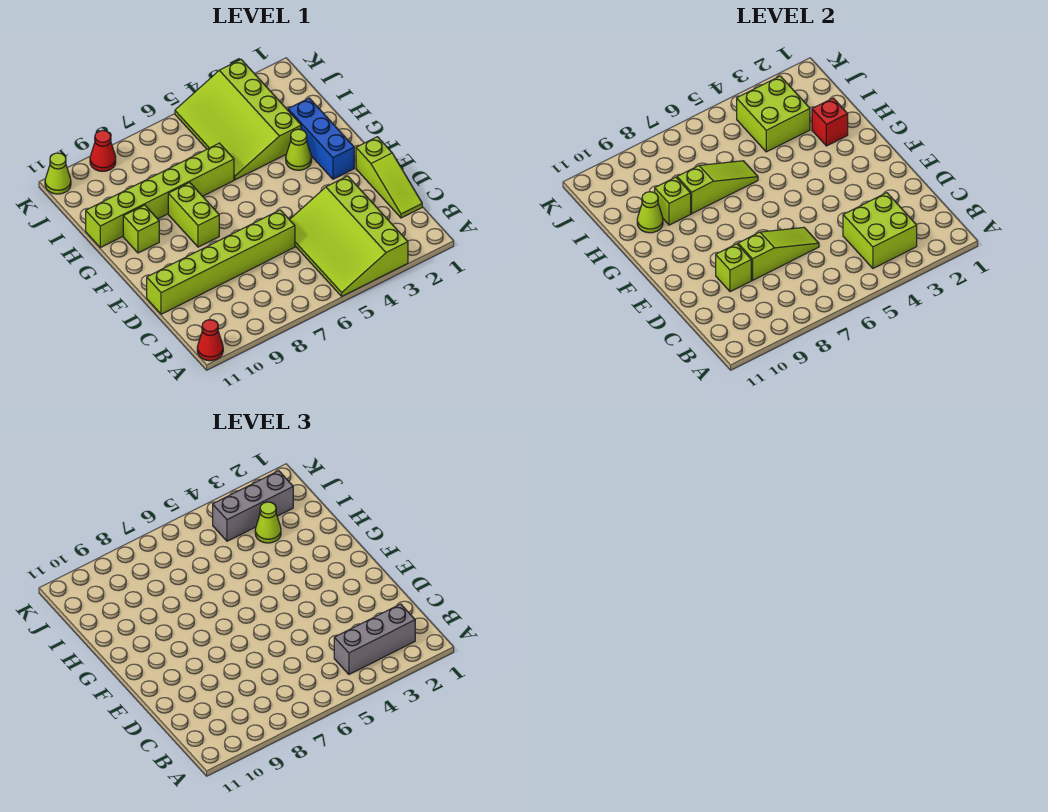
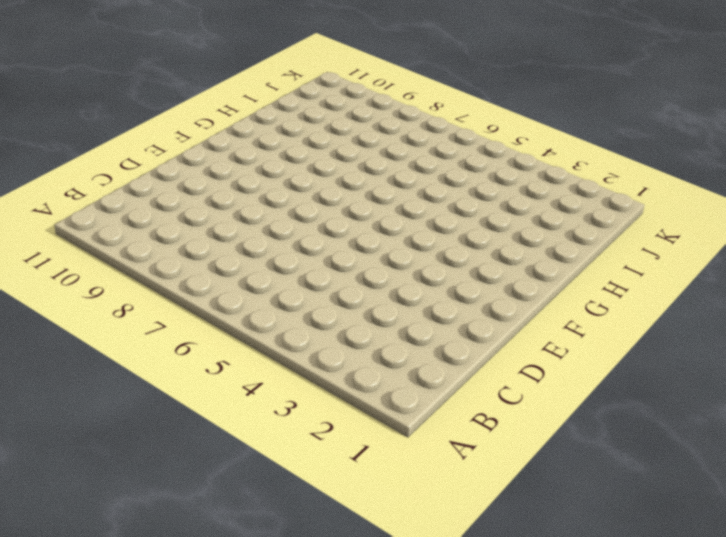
none -> lime slope A3:D5 level 1 top 3
none -> red cone A11 level 1
none -> lime slope C1:E1 level 1 top E

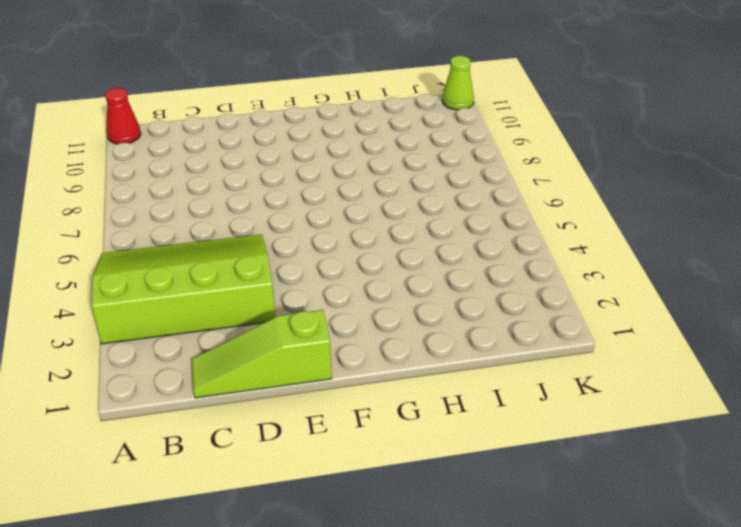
none -> lime brick D6:D11 level 1
none -> blue brick F2:H2 level 1
none -> lime brick F8:G8 level 1

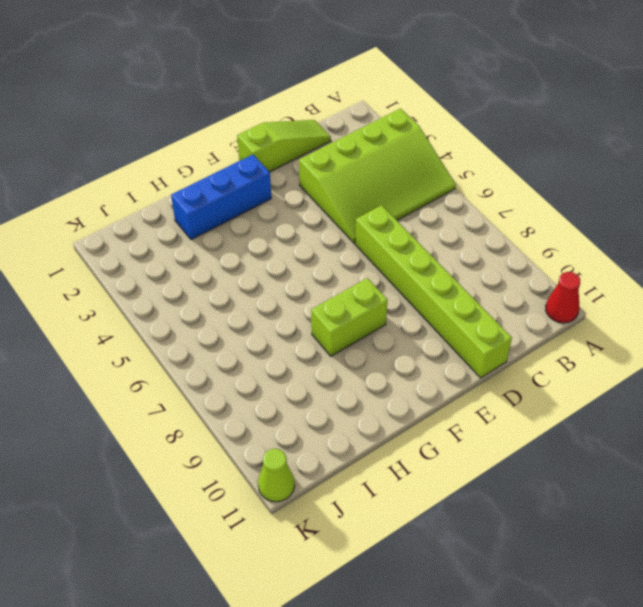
none -> lime cone G3 level 1
none -> lime brick G10 level 1
none -> lime slope H3:K5 level 1 top 3

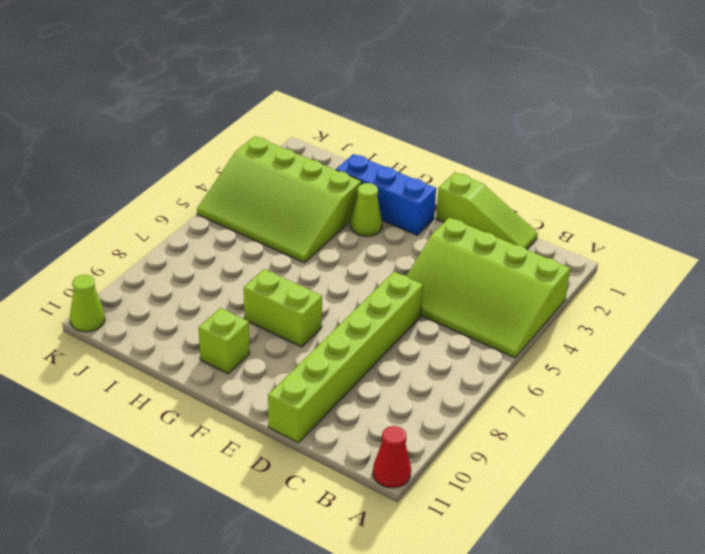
none -> lime brick H6:H11 level 1
none -> red cone K9 level 1
none -> lime brick B3:C4 level 2

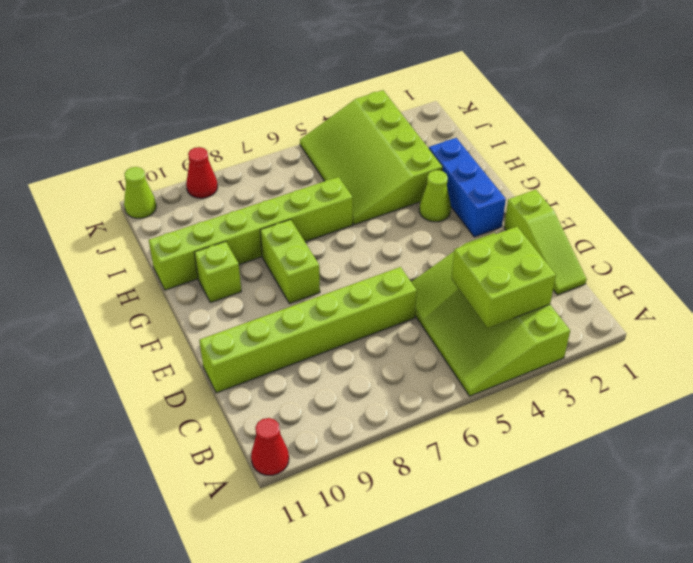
none -> lime slope D6:D8 level 2 top 8
none -> lime brick D9 level 2
none -> red brick H2 level 2

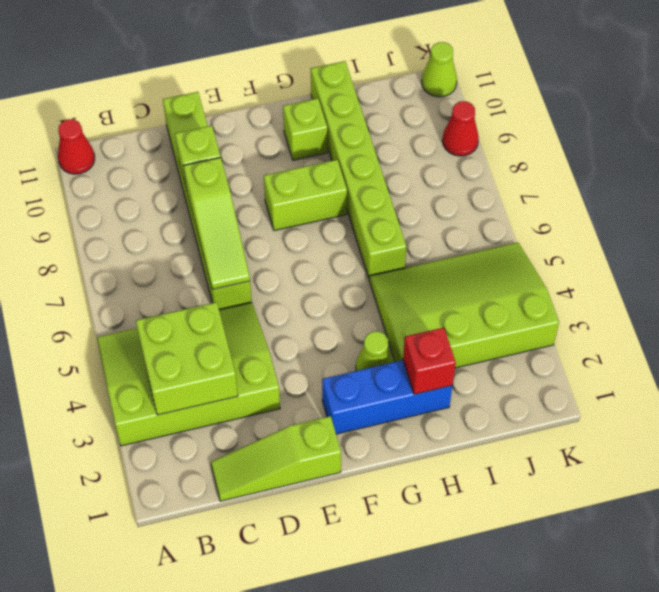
none -> lime slope H6:H8 level 2 top 8
none -> lime brick H9 level 2
none -> lime cone H10 level 2

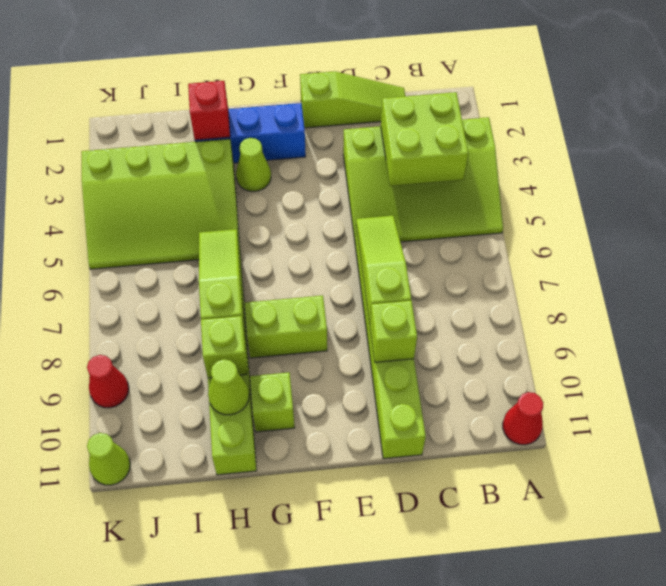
none -> lime brick I3:J4 level 2
none -> grey brick B2:B4 level 3
none -> lime cone I3 level 3

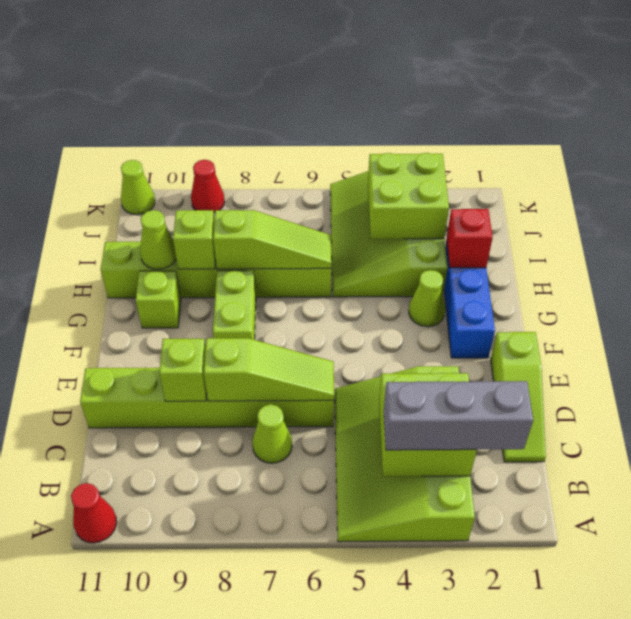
lime cone C7 level 1 -> lime cone I3 level 3
none -> grey brick J2:J4 level 3

